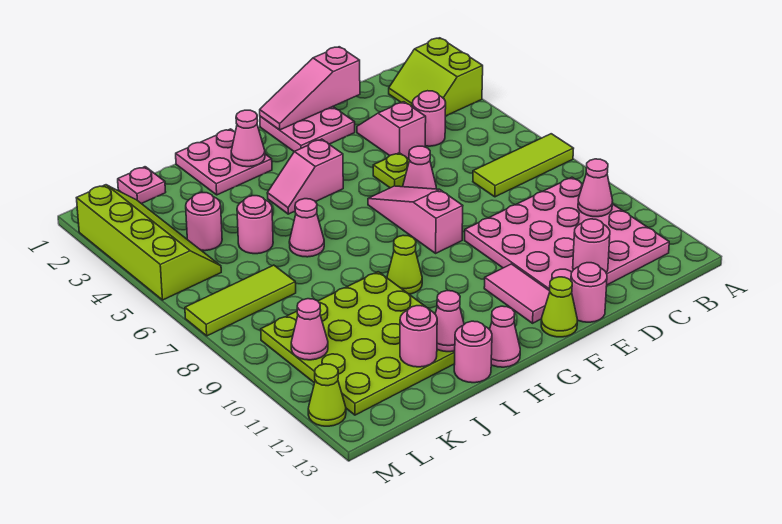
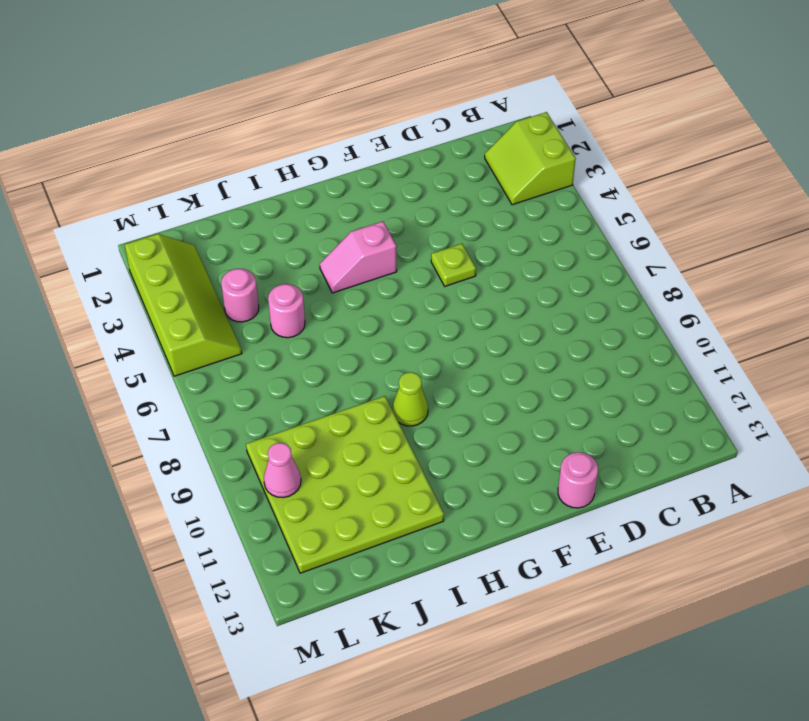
none -> lime tile A7:C7 level 1
none -> pink plate B9:E12 level 1
none -> pink round brick C4 level 1
none -> pink slope D3:D4 level 1 top 4

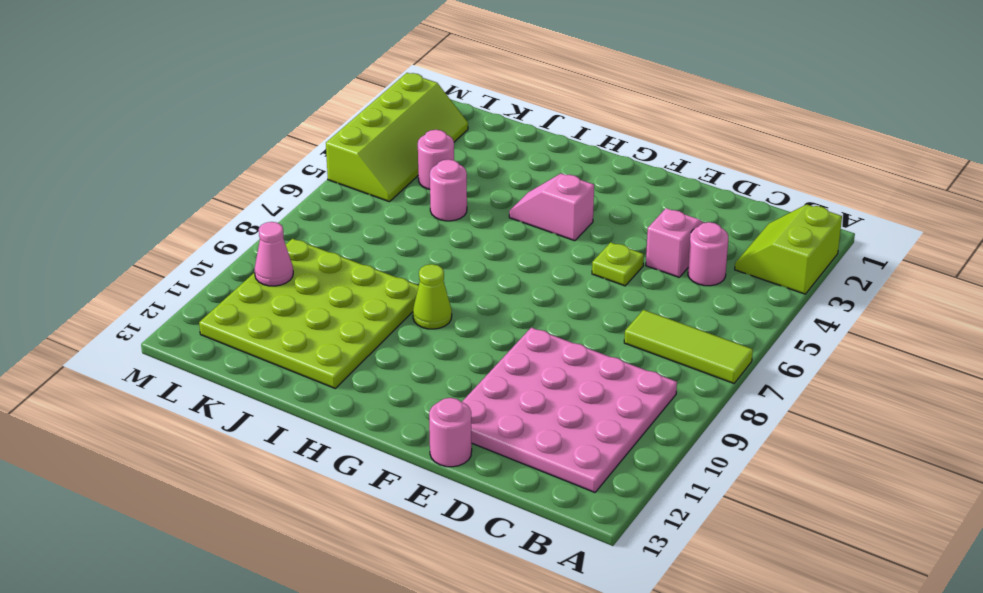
none -> pink plate E1:F2 level 1
none -> pink cone E6 level 1
none -> pink slope F6:F8 level 1 top 8
none -> pink tile F11:F12 level 1

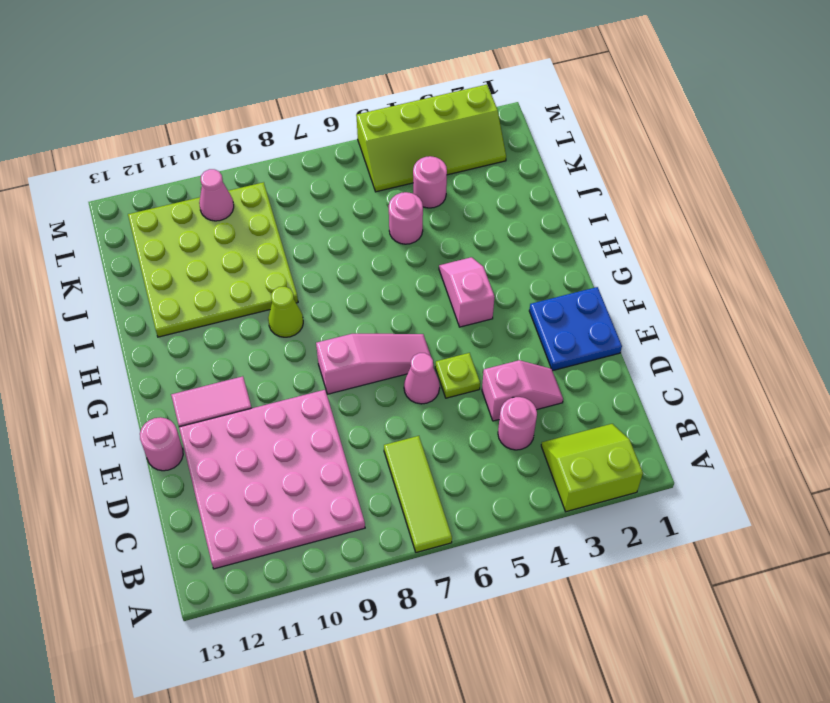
blue plate E1:F2 level 1 -> pink plate E1:F2 level 1
none -> lime cone F13 level 1
none -> pink plate H1:I2 level 1
none -> pink cone H13 level 1
none -> pink cone I6 level 1

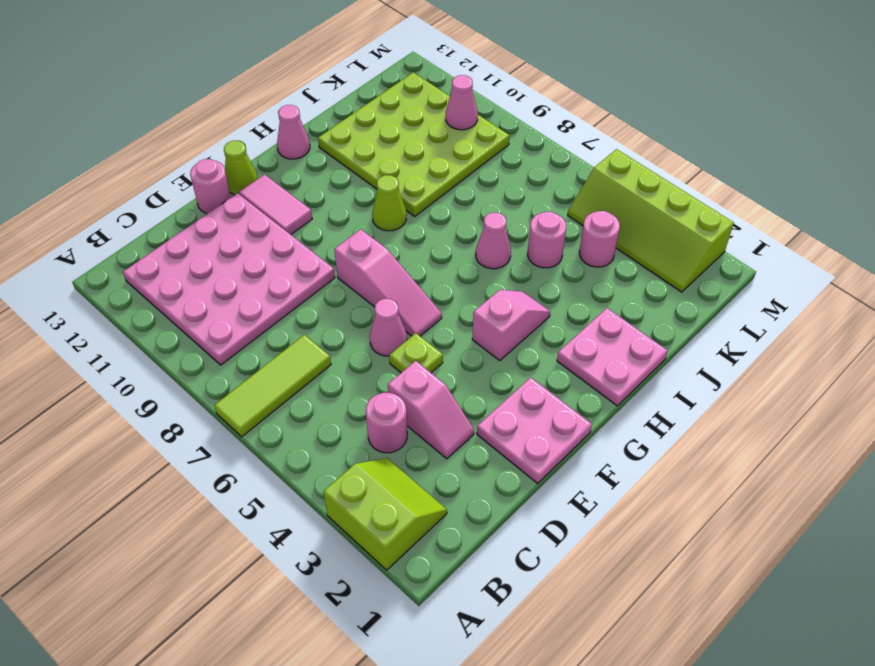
none -> pink round brick I13 level 1
none -> pink plate K1 level 1
none -> lime tile K7:M7 level 1
none -> lime cone M12 level 1

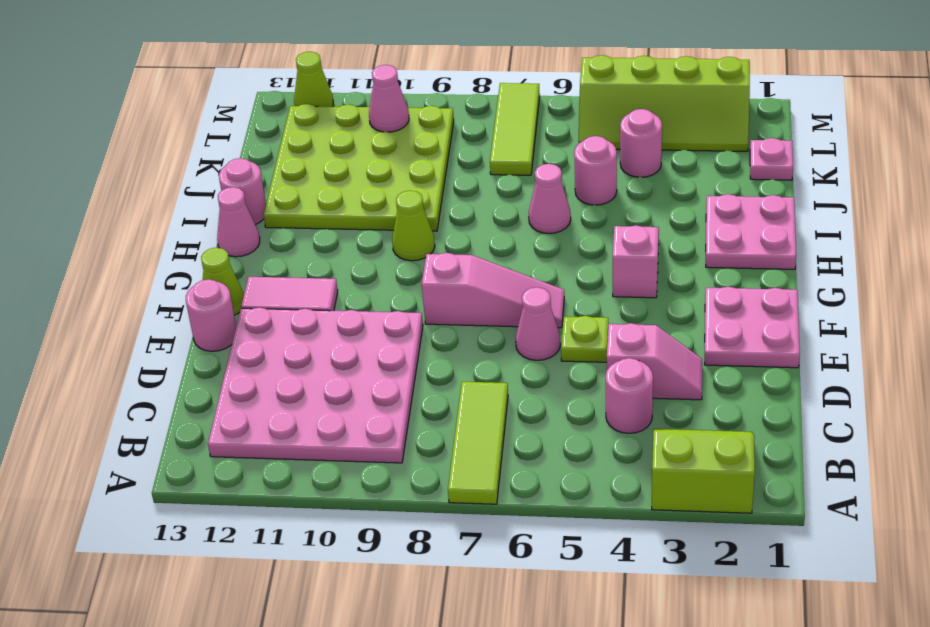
none -> pink cone B10 level 2
none -> pink slope D1:F1 level 2 top D
none -> pink round brick D12 level 2
none -> pink cone H2 level 2

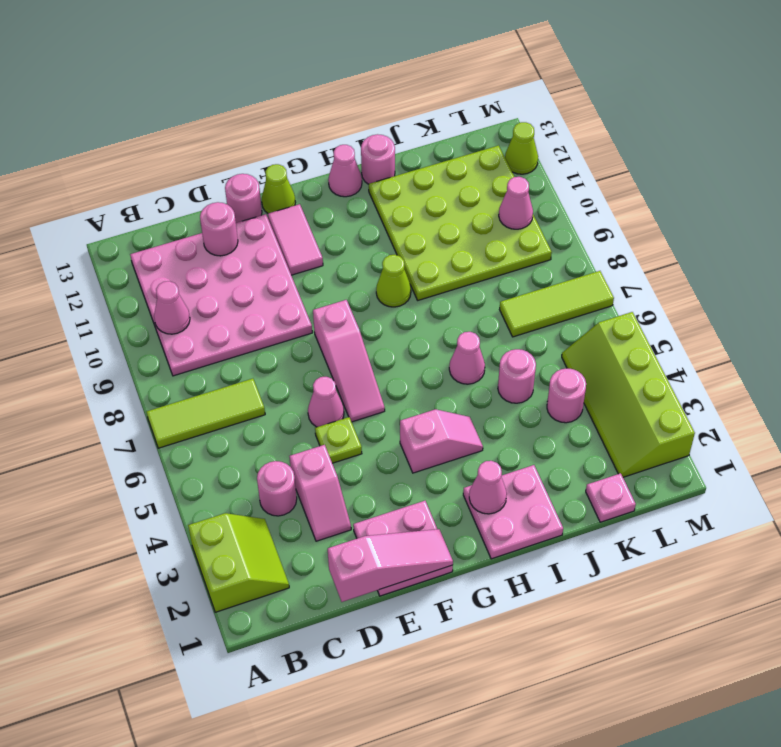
none -> pink cone I12 level 2
none -> pink round brick J12 level 2

